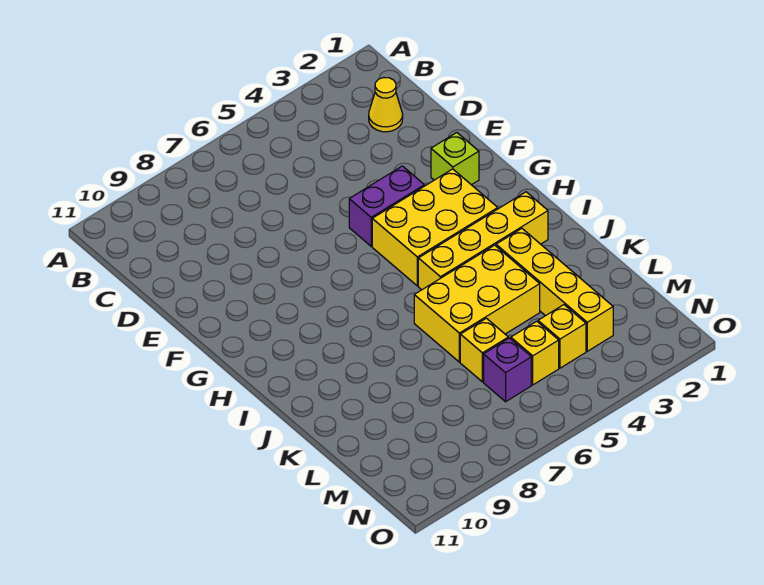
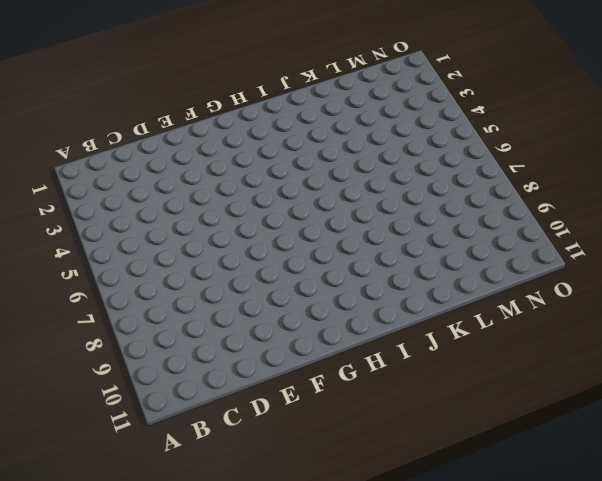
none -> yellow cone C2 level 1
none -> lime brick F2 level 1

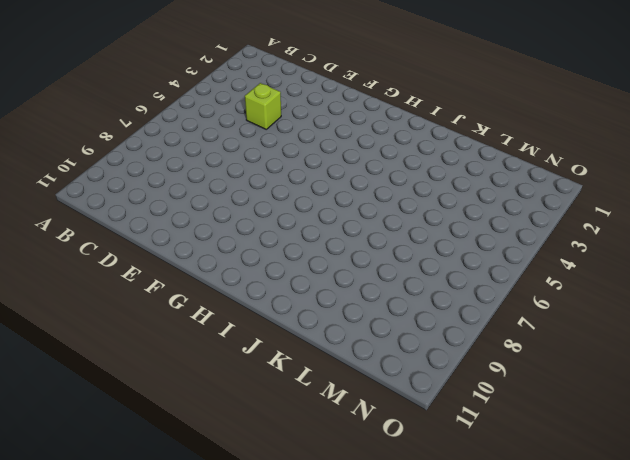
lime brick D4 level 1 -> lime brick F2 level 1
none -> yellow cone C2 level 1
none -> purple brick F4:F5 level 1

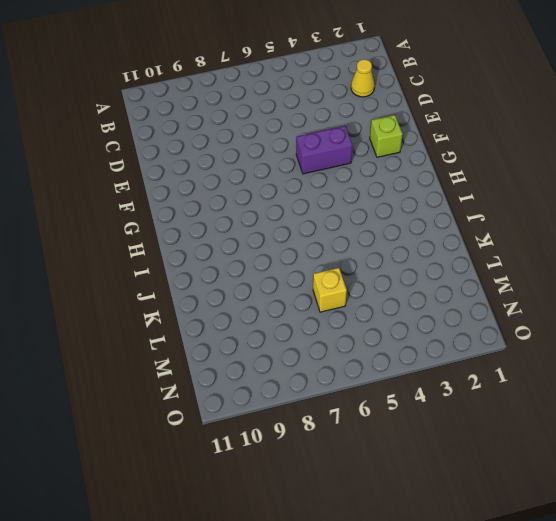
none -> yellow brick G3:H5 level 1
none -> yellow brick I2:I5 level 1

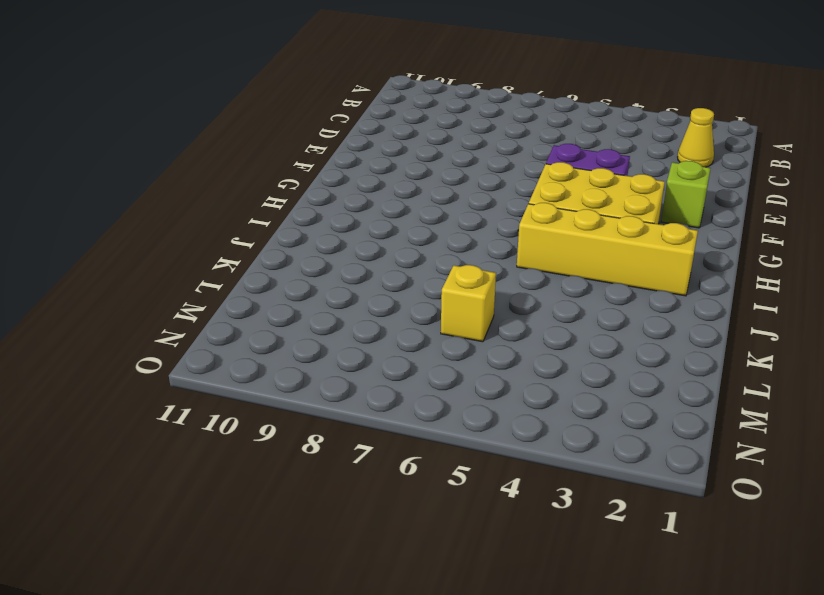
none -> yellow brick J3:M3 level 1
none -> yellow brick J4:K6 level 1

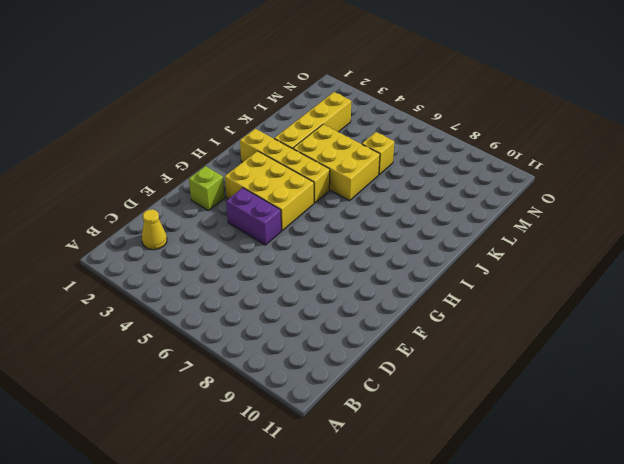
none -> yellow brick M4 level 1
none -> yellow brick M5 level 1

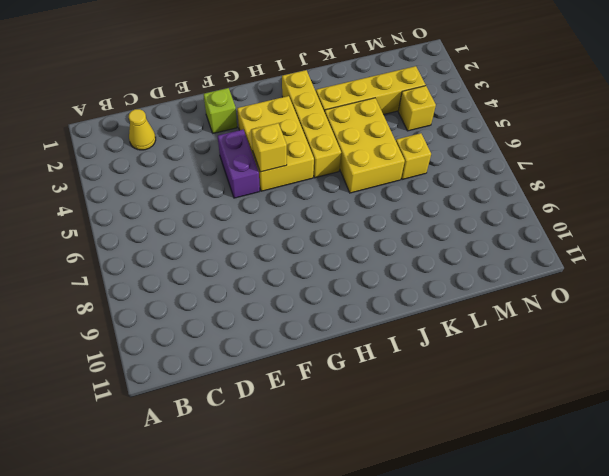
yellow brick G5 level 2 -> yellow brick M5 level 1
none -> purple brick M6 level 1

